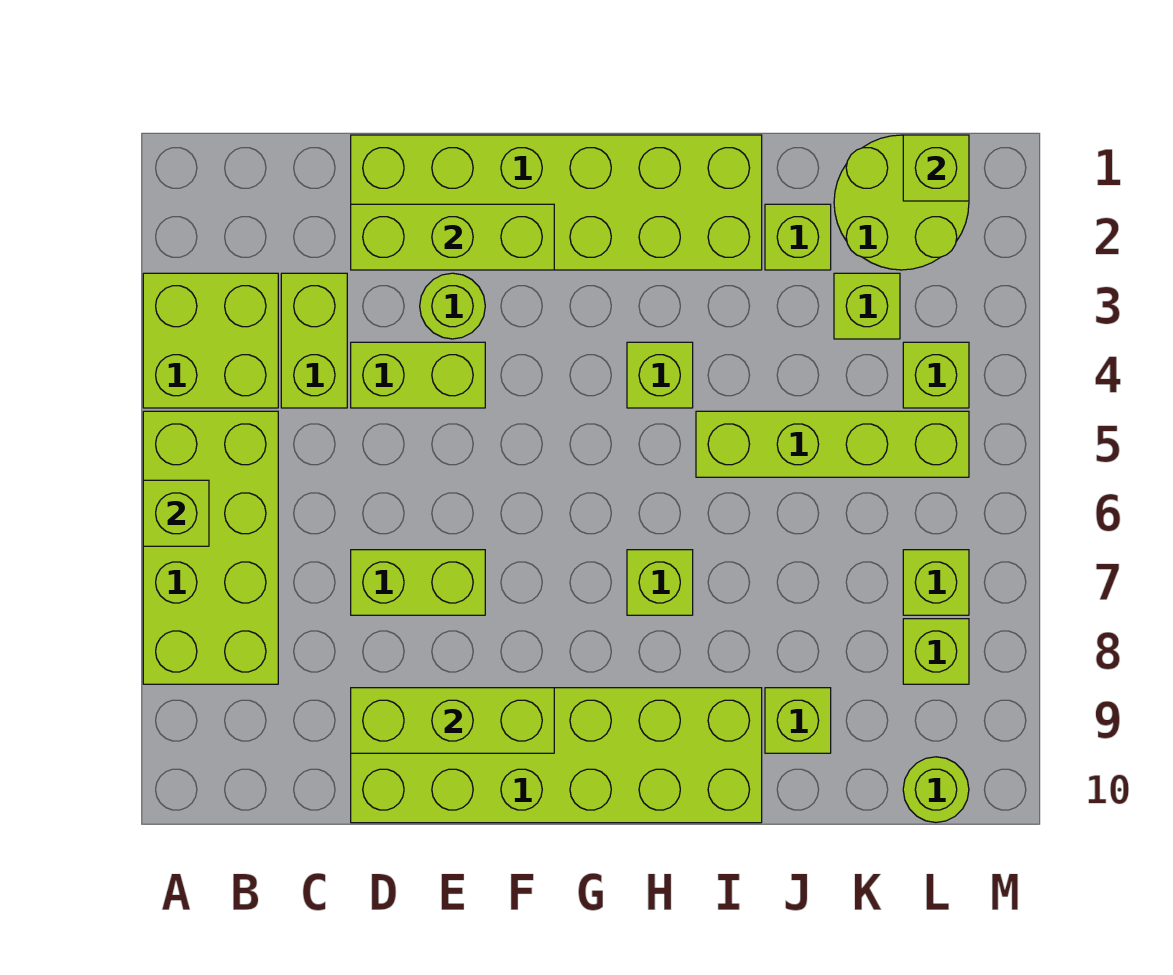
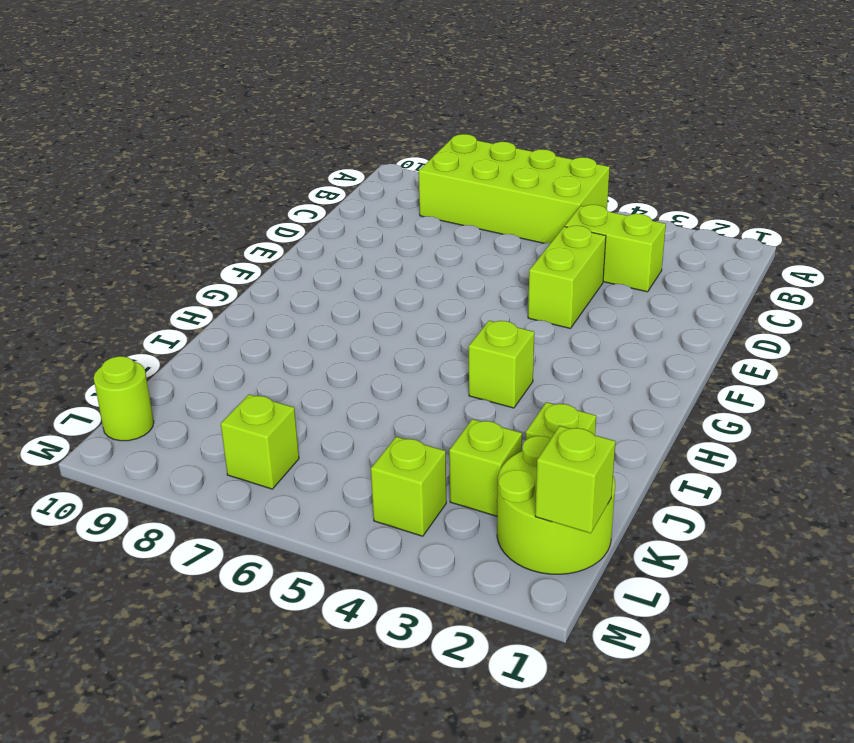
none -> lime brick A3:B4 level 1
none -> lime brick D1:I2 level 1
none -> lime brick D7:E7 level 1

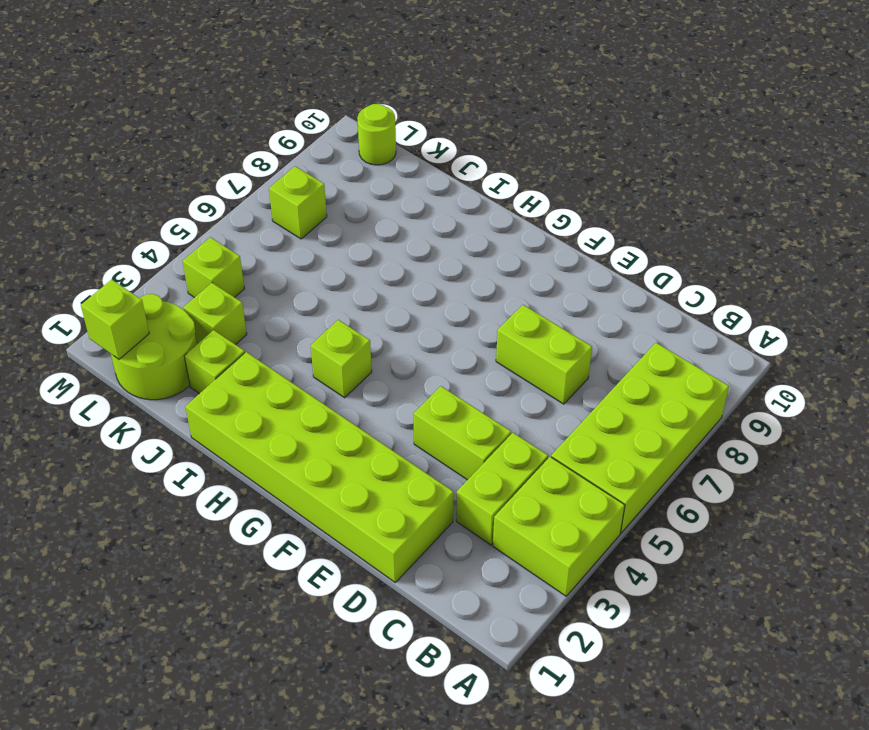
none -> lime brick D9:I10 level 1
none -> lime round brick E3 level 1
none -> lime brick H7 level 1

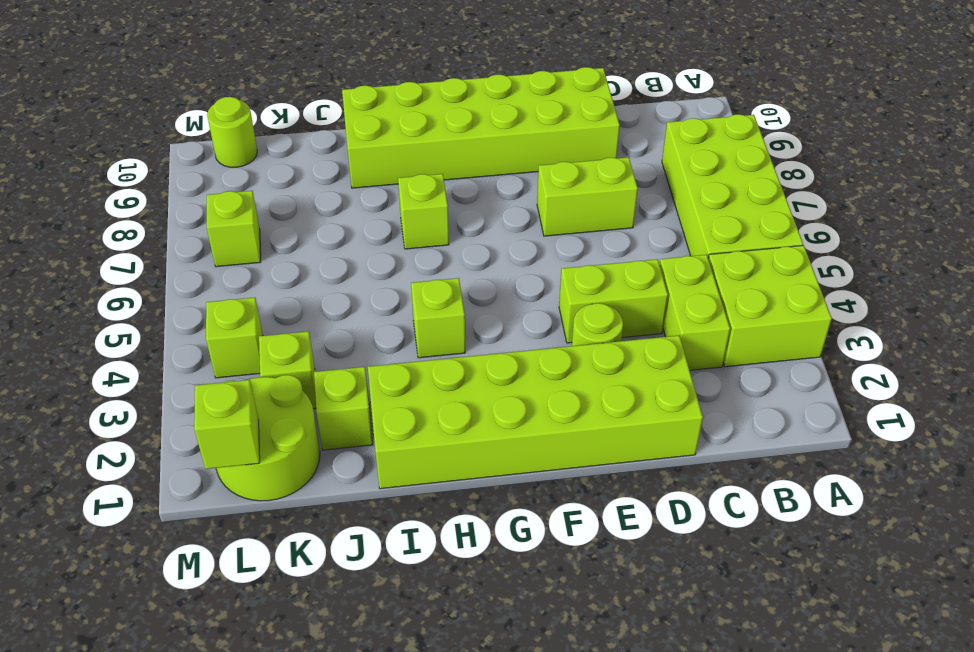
none -> lime brick I5:L5 level 1
none -> lime brick J9 level 1
none -> lime brick L8 level 1

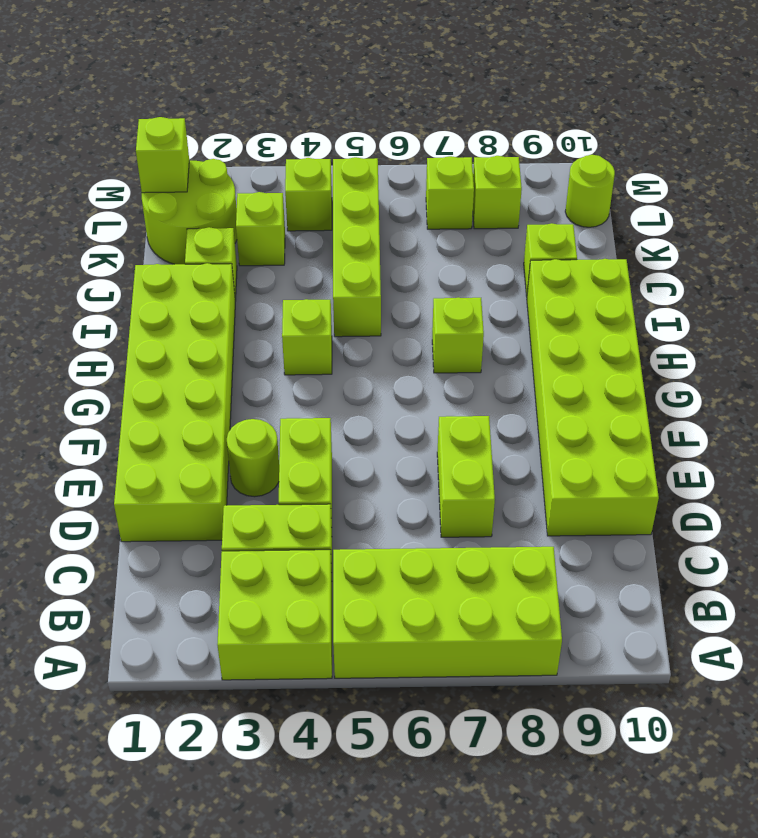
none -> lime brick A6 level 2
none -> lime brick D2:F2 level 2
none -> lime brick D9:F9 level 2

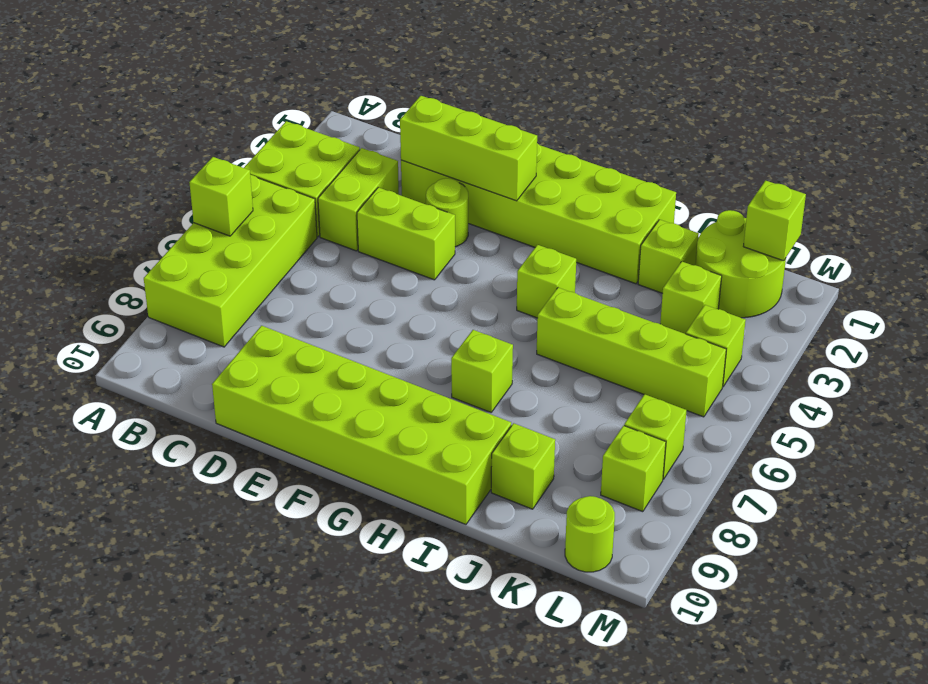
none -> lime brick D7:E7 level 1
none -> lime brick D9:F9 level 2

